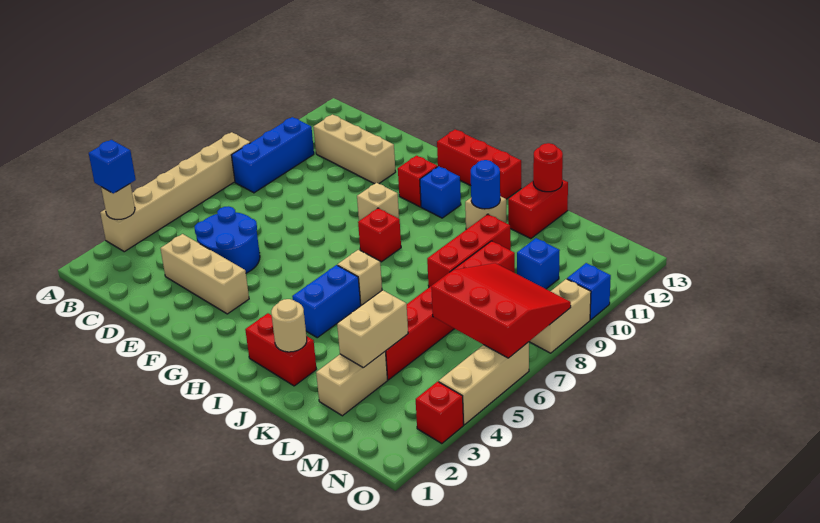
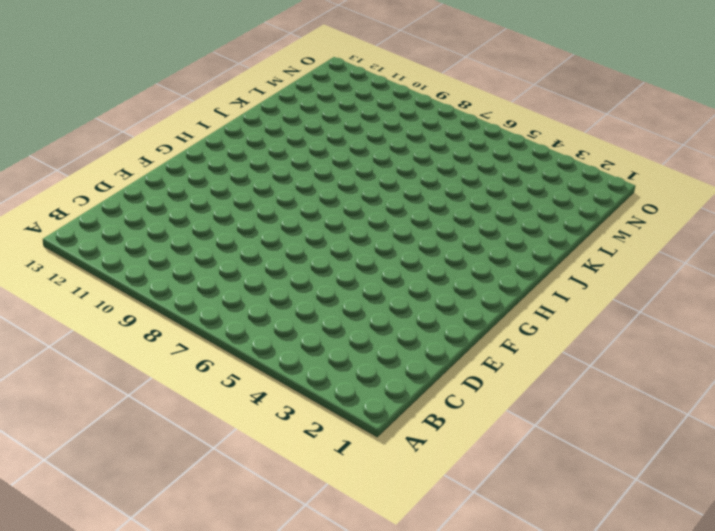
none -> tan brick A3:A8 level 1
none -> blue brick B8:B10 level 1
none -> tan brick C11:E11 level 1
none -> tan brick D3:F3 level 1

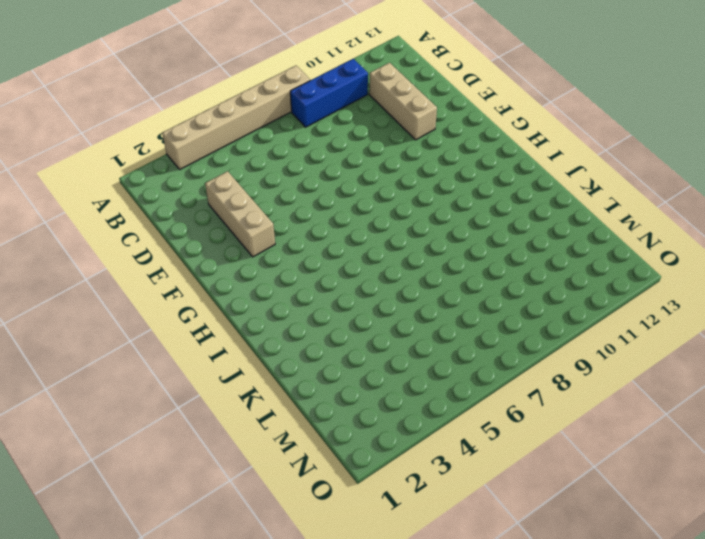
none -> blue round brick D4:E5 level 1
none -> tan brick G9 level 1
none -> red brick G11 level 1
none -> red brick G13:I13 level 1

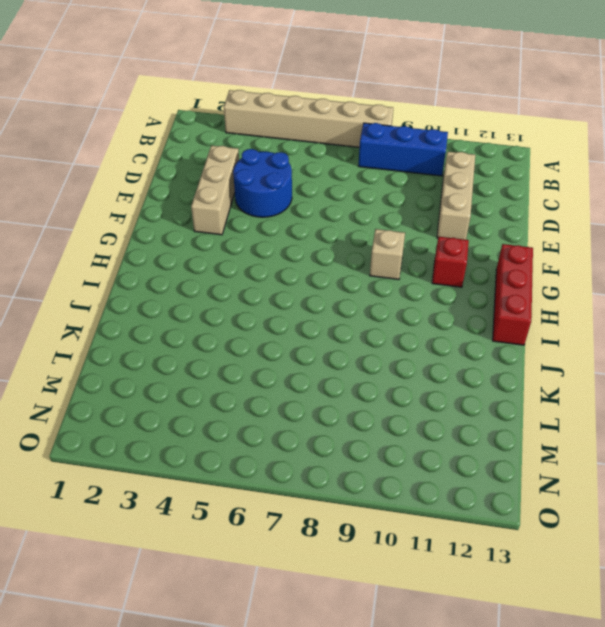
none -> red brick H8 level 1
none -> blue brick H11 level 1
none -> red brick I2:J2 level 1
none -> blue brick I4:I5 level 1

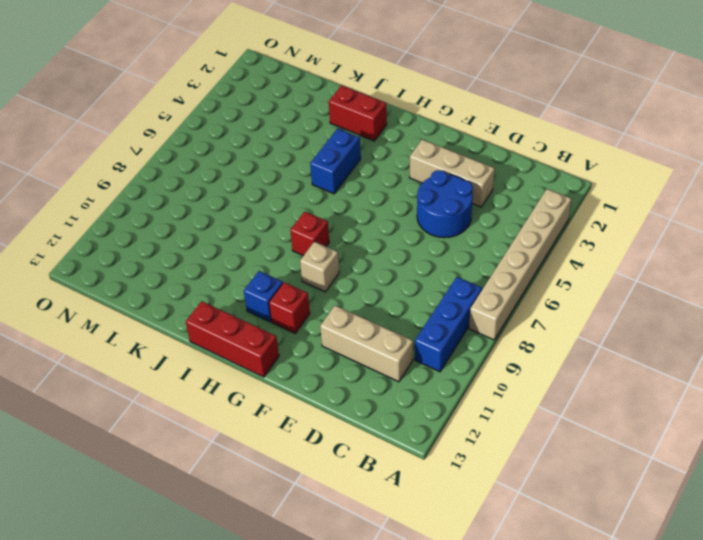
none -> tan brick I6 level 1
none -> tan brick J11 level 1
none -> red brick K8:K10 level 1
none -> red brick K12:K13 level 1

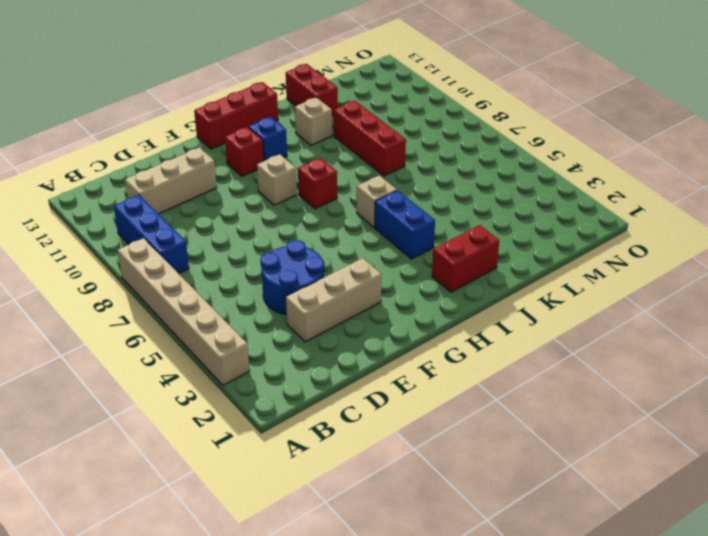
none -> tan brick L2:L3 level 1
none -> red brick L4:L9 level 1
none -> blue brick M10 level 1
none -> red brick O3 level 1

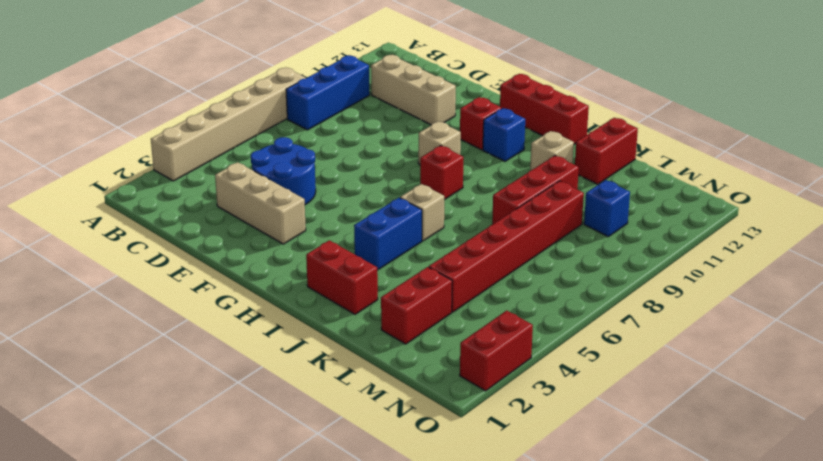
red brick L2:L3 level 1 -> tan brick L2:L3 level 1
red brick O2:O3 level 1 -> red brick O3 level 1
none -> tan brick O4:O6 level 1
none -> tan brick O8:O9 level 1
none -> blue brick O10 level 1
none -> tan round brick A3 level 2

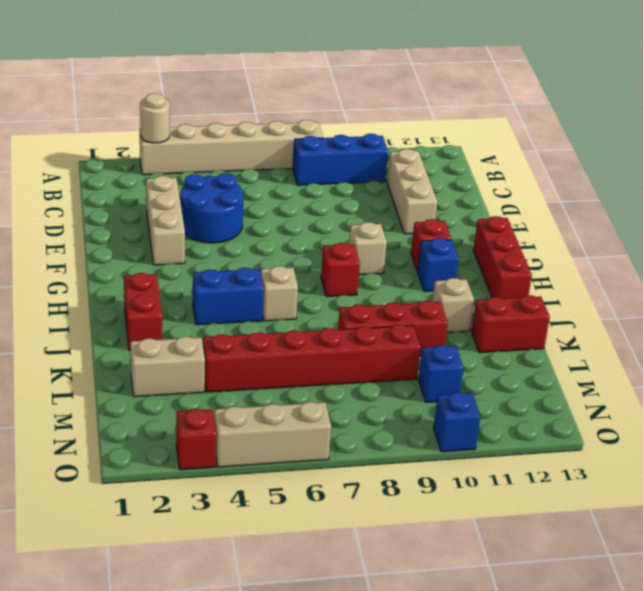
none -> tan brick O8:O9 level 1
none -> tan round brick J2 level 2
none -> blue round brick J11 level 2
none -> red round brick K13 level 2

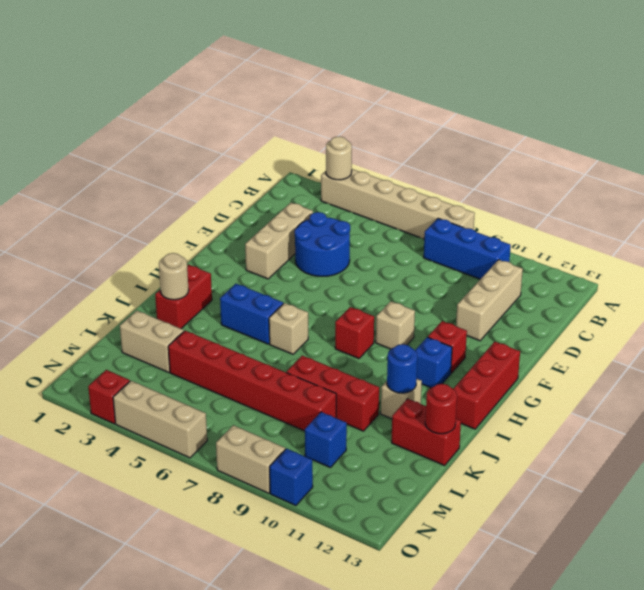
none -> tan brick L3:L4 level 2
none -> red slope M6:O8 level 2 top 6
none -> blue brick A3 level 3

